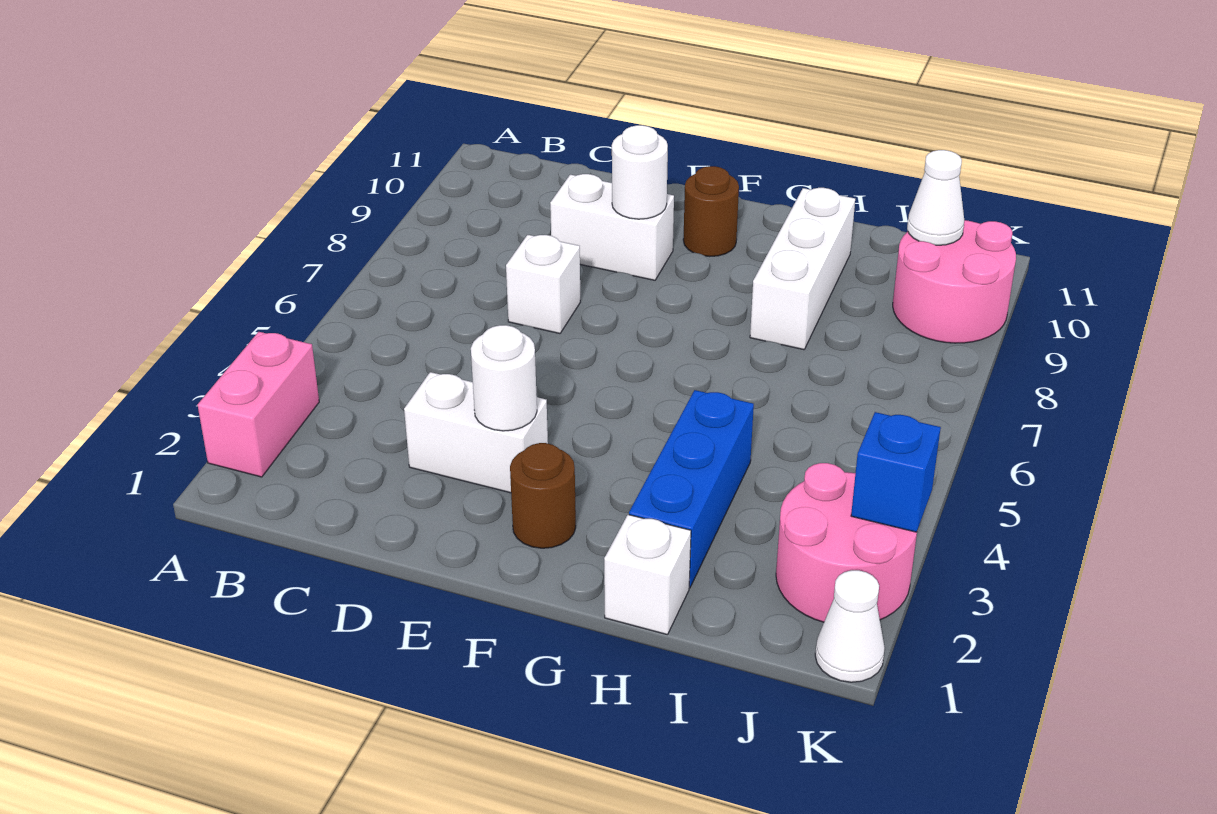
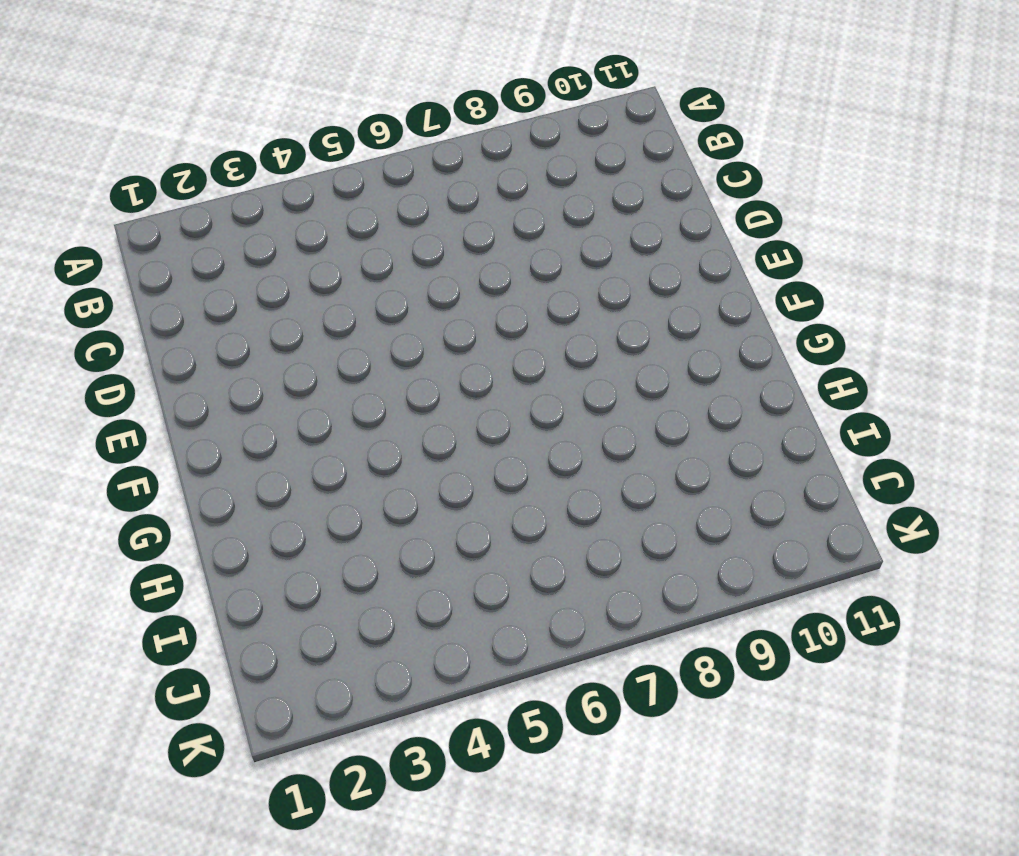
none -> pink brick A2:A3 level 1
none -> white brick D3:E3 level 1
none -> white brick D7 level 1

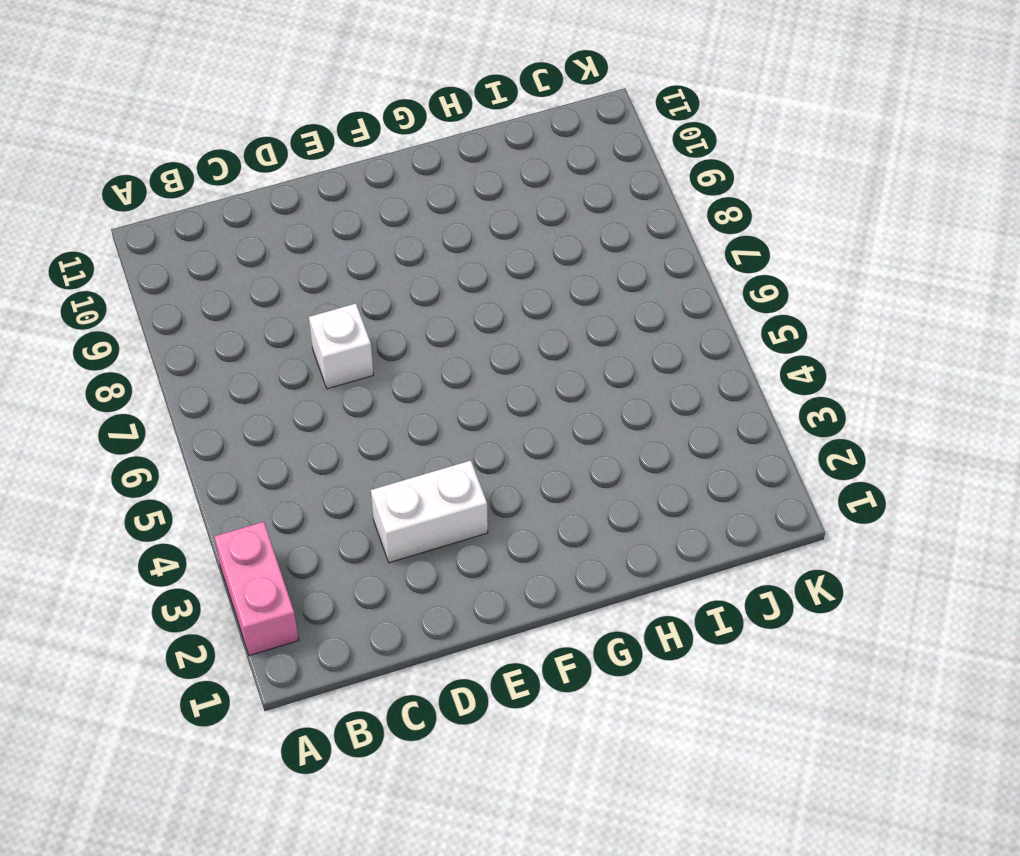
none -> white brick D9:E9 level 1
none -> brown round brick F2 level 1
none -> brown round brick F10 level 1

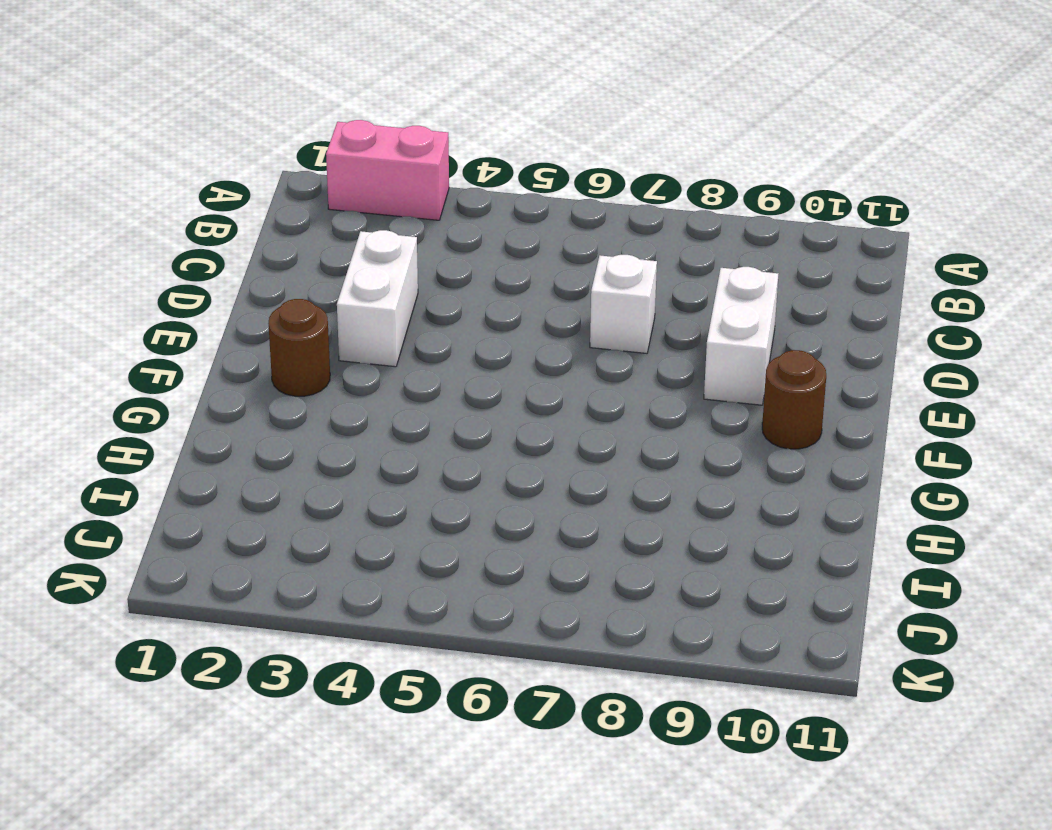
none -> white brick H1 level 1
none -> blue brick H2:H4 level 1
none -> white brick H8:H10 level 1

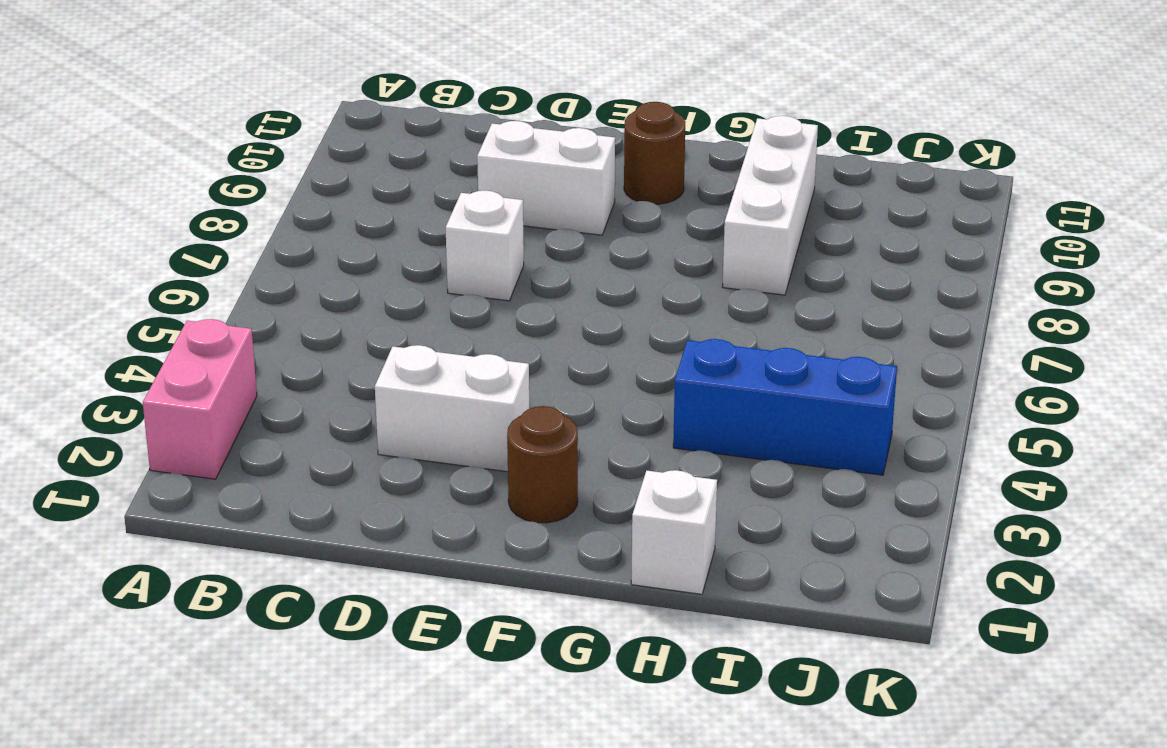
blue brick H4:J4 level 1 -> blue brick H2:H4 level 1
none -> pink round brick J2:K3 level 1
none -> pink round brick J9:K10 level 1
none -> white cone K1 level 1

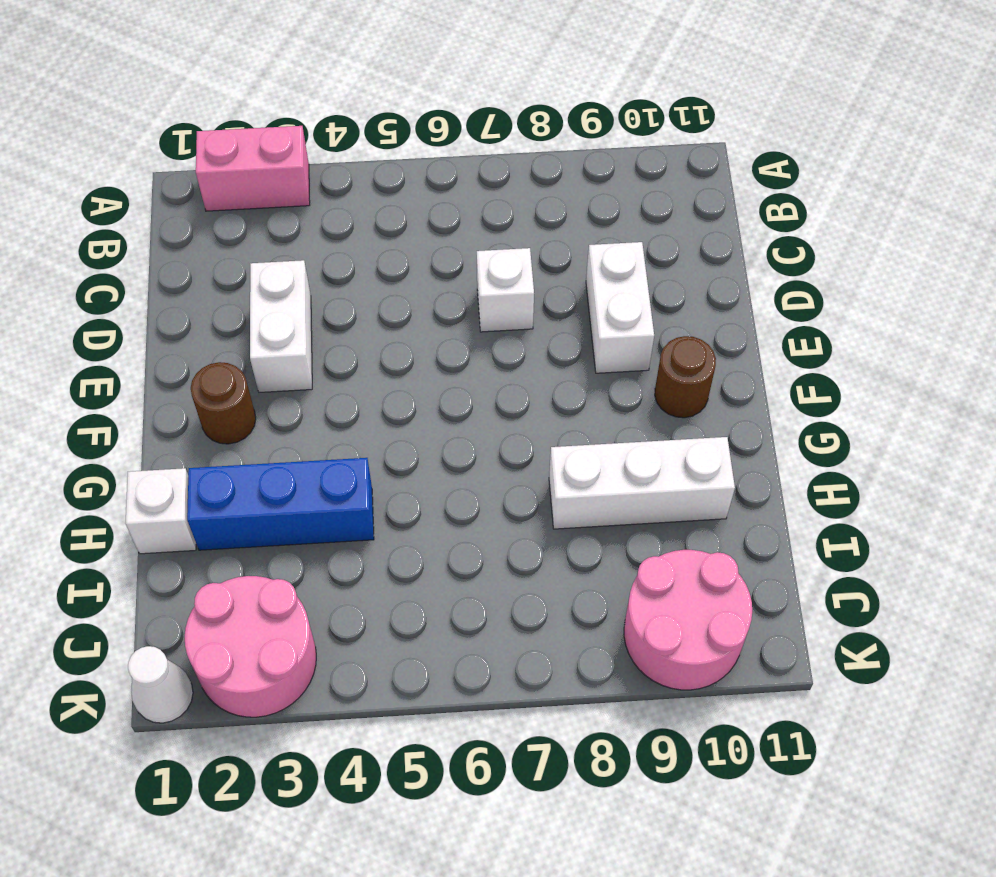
none -> white round brick E3 level 2
none -> white round brick E9 level 2
none -> white cone J10 level 2

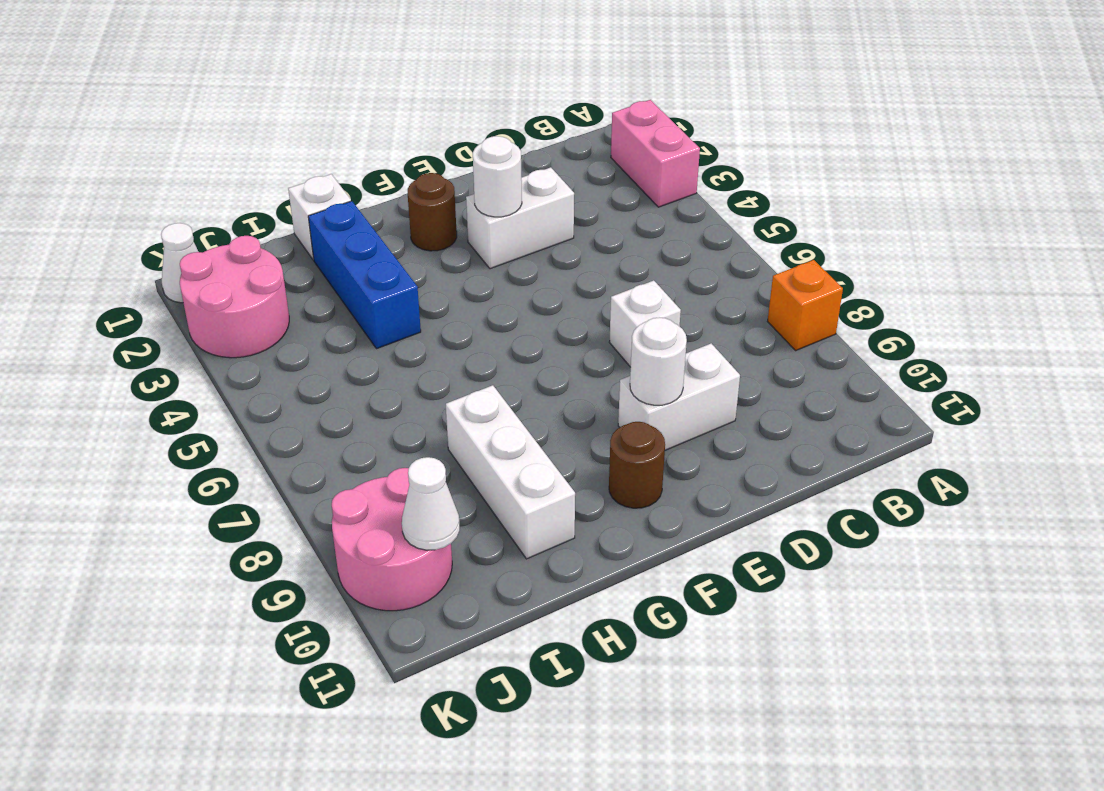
orange brick A8 level 1 -> none
none -> blue brick K3 level 2

